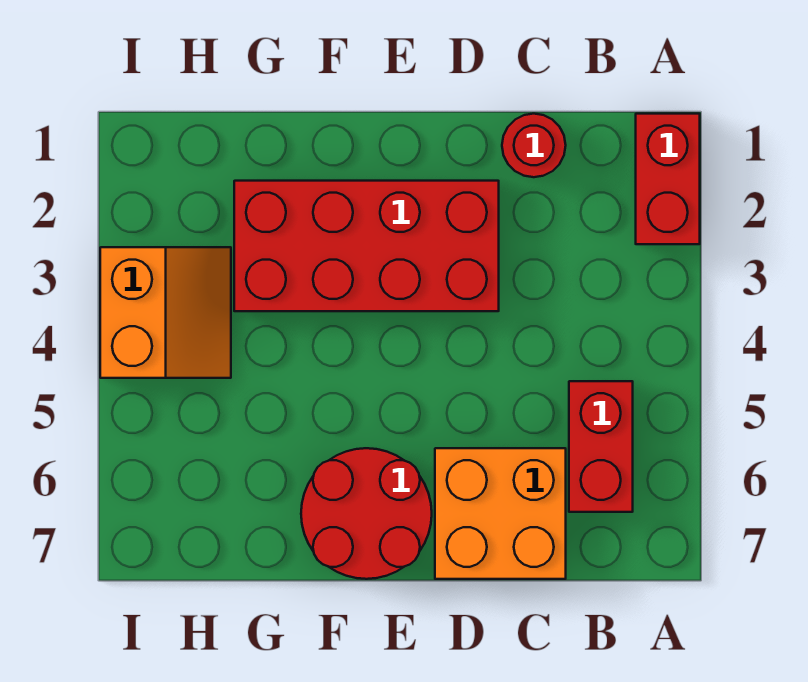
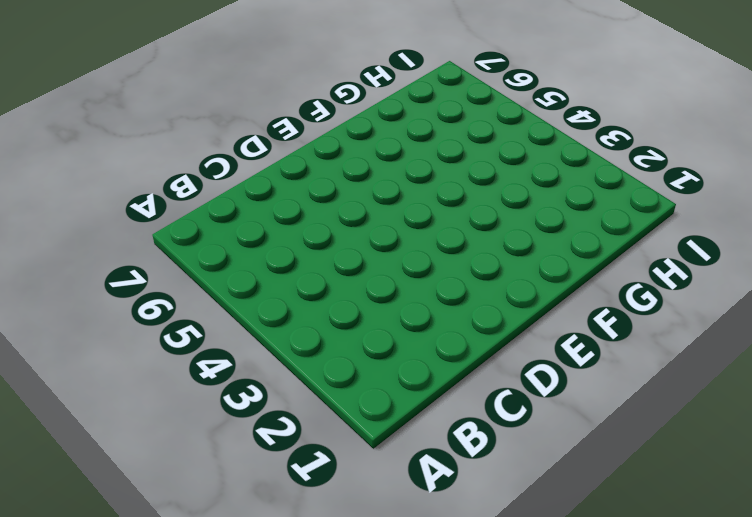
none -> red brick A1:A2 level 1
none -> red brick B5:B6 level 1

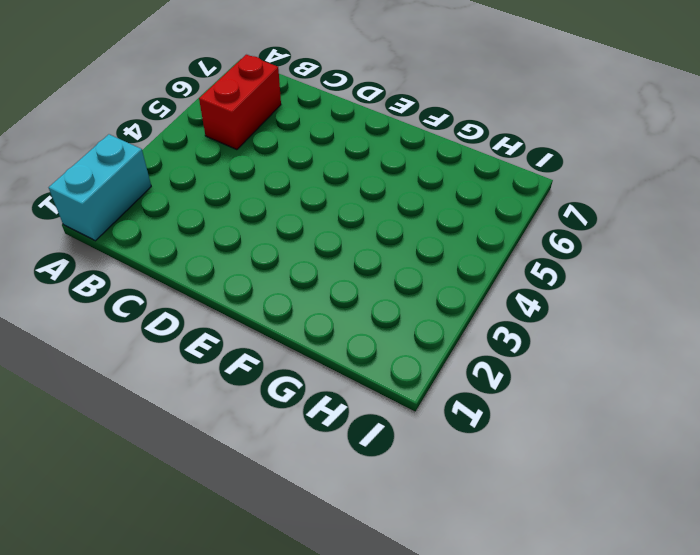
cyan brick A1:A2 level 1 -> red brick A1:A2 level 1
none -> red round brick C1 level 1
none -> orange brick C6:D7 level 1

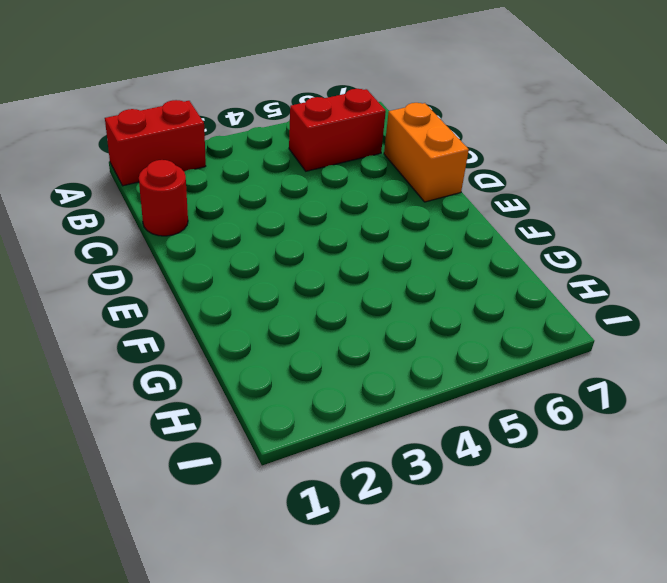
orange brick C7:D7 level 1 -> orange brick C6:D7 level 1
none -> red brick D2:G3 level 1
none -> red round brick E6:F7 level 1

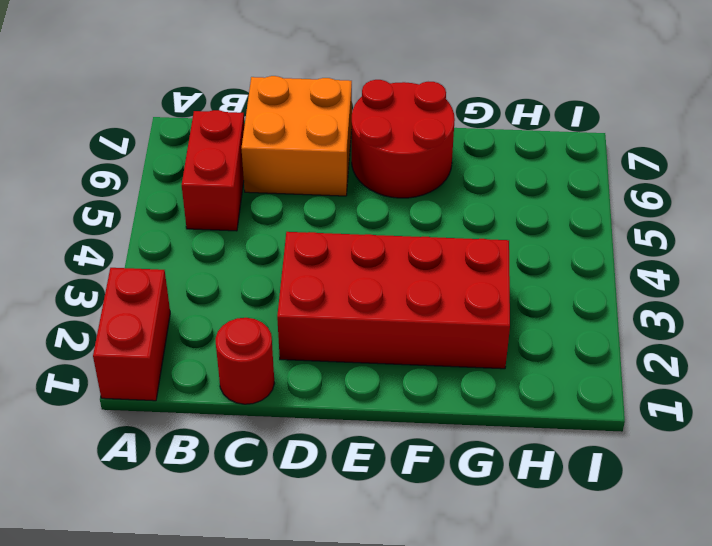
none -> orange slope H3:I4 level 1 top I

